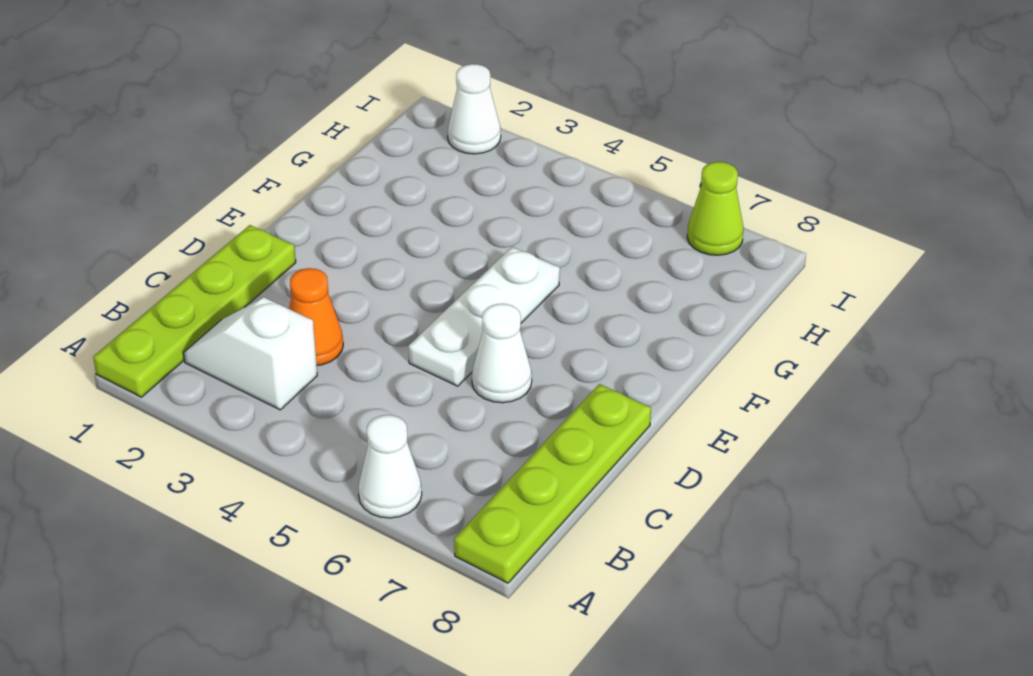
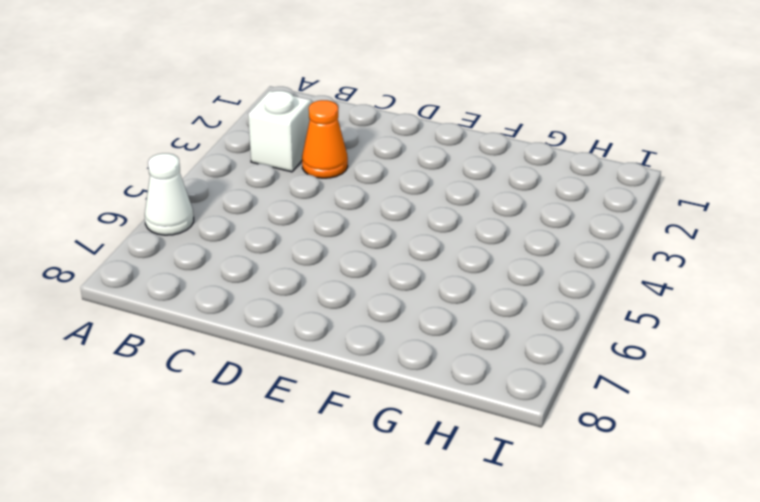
none -> lime plate A1:D1 level 1
none -> lime plate A8:D8 level 1

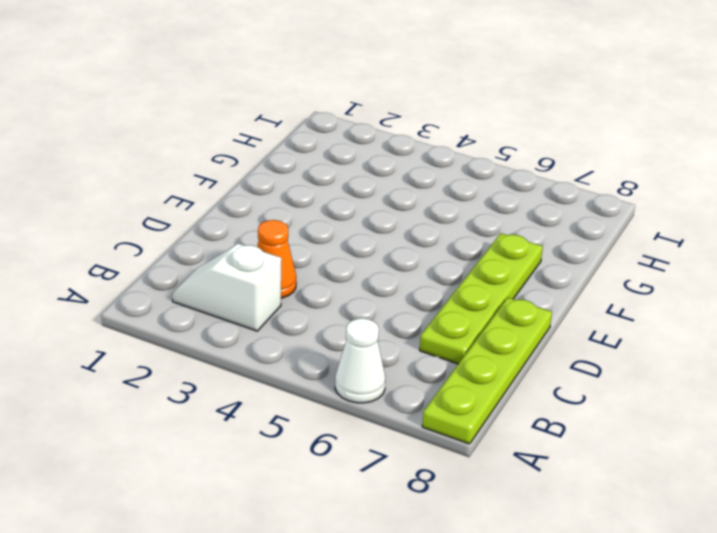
lime plate C7:F7 level 1 -> lime plate A1:D1 level 1
none -> white plate D5:F5 level 1
none -> white cone D6 level 1

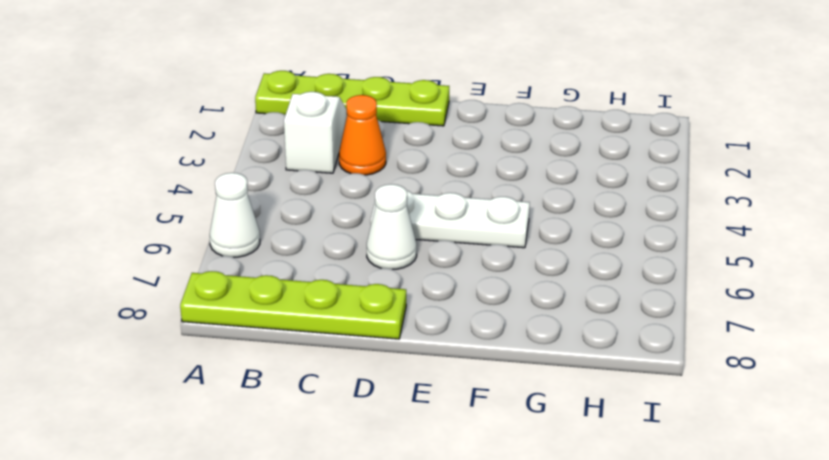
none -> white cone I2 level 1
none -> lime cone I7 level 1

